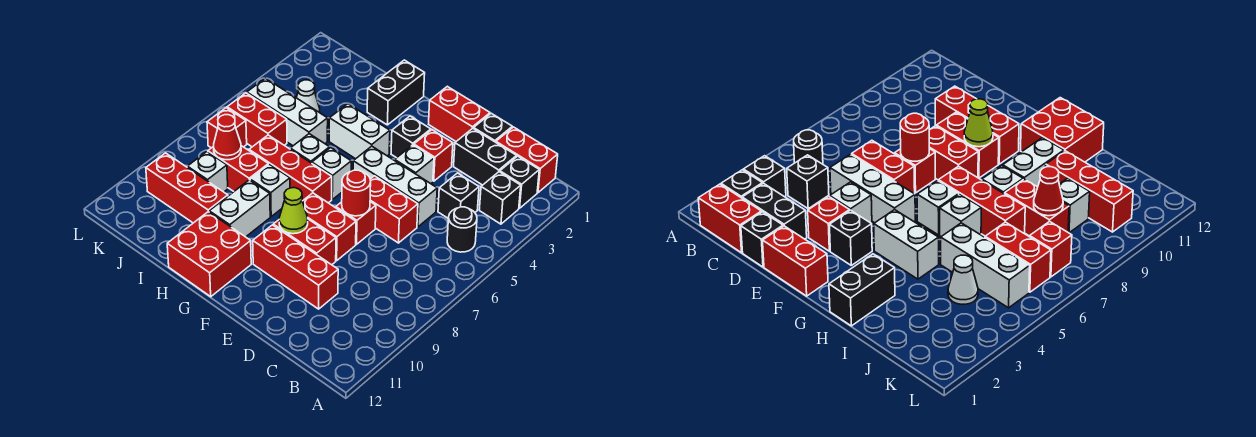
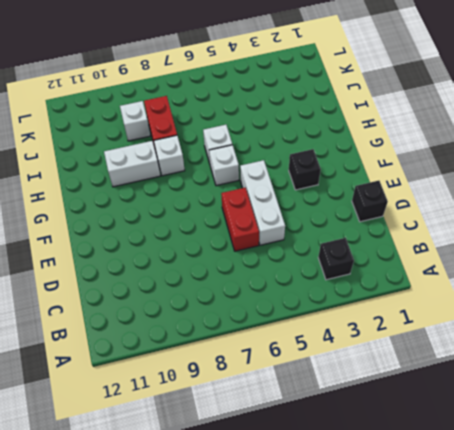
none -> red brick B1:C1 level 1
none -> black brick B2 level 1
none -> black round brick B5 level 1
none -> black brick C2:D2 level 1

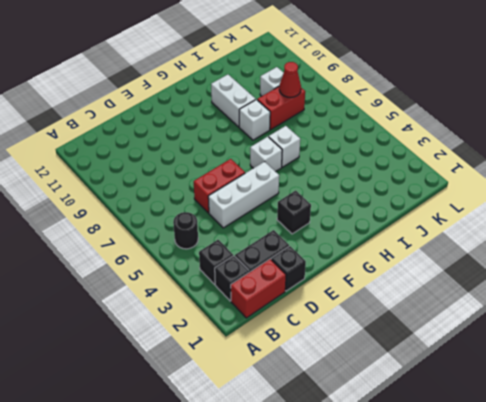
none -> black brick C4 level 1
none -> red brick D10:F10 level 1
none -> red brick E1:F1 level 1
none -> red brick E3 level 1

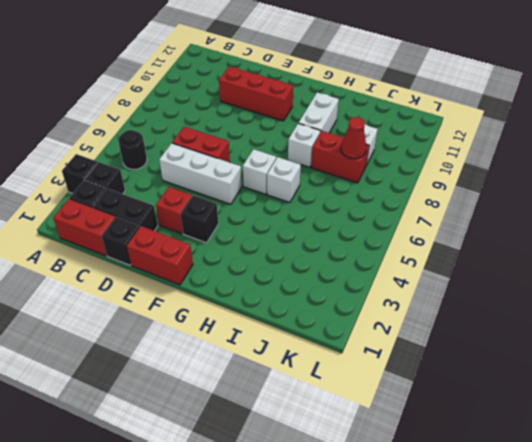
black brick A3 level 1 -> black brick C4 level 1
none -> white brick E4 level 1
none -> red brick E7 level 1
none -> red brick E8:F8 level 1
none -> red brick E9:F9 level 1

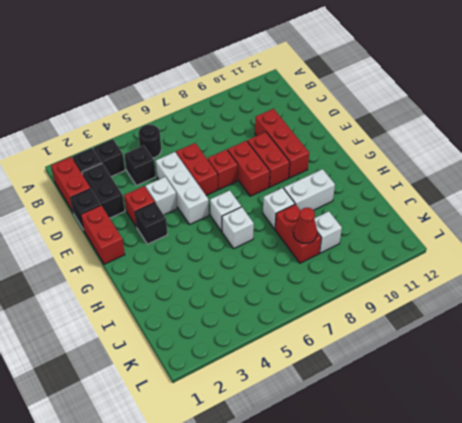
none -> white brick G4:H4 level 1
none -> red brick G7:I7 level 1
none -> red brick G11:H12 level 1
none -> black brick H1:H2 level 1

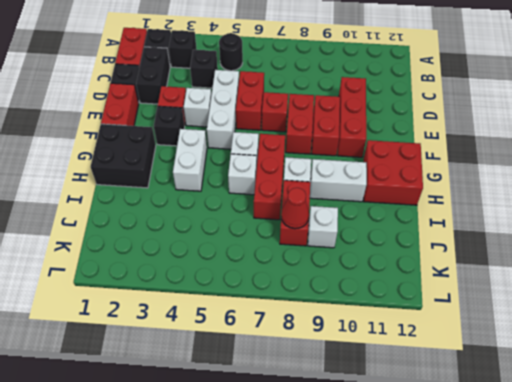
black brick G1:H2 level 1 -> black brick H1:H2 level 1
none -> white brick I5:K5 level 1
none -> red brick I10:K10 level 1
none -> white cone J4 level 1
none -> red brick J6:K6 level 1

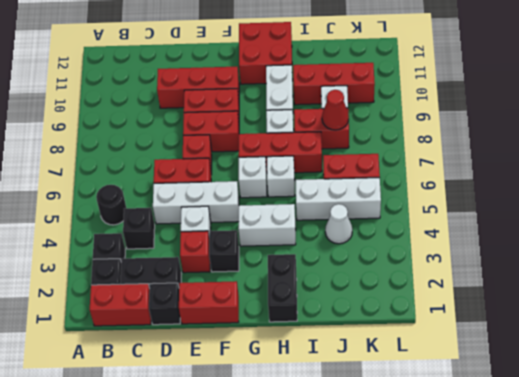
none -> red brick K7 level 1
none -> red round brick E7 level 2
none -> lime cone F9 level 2

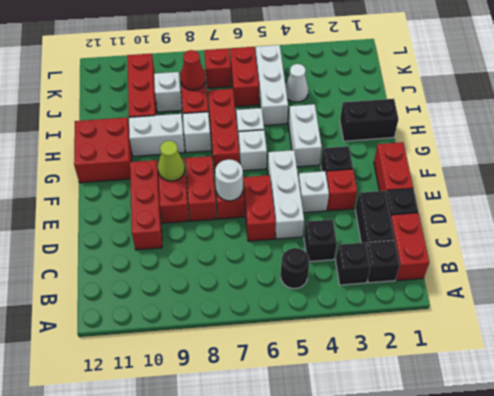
white round brick E7 level 2 -> red round brick E7 level 2

